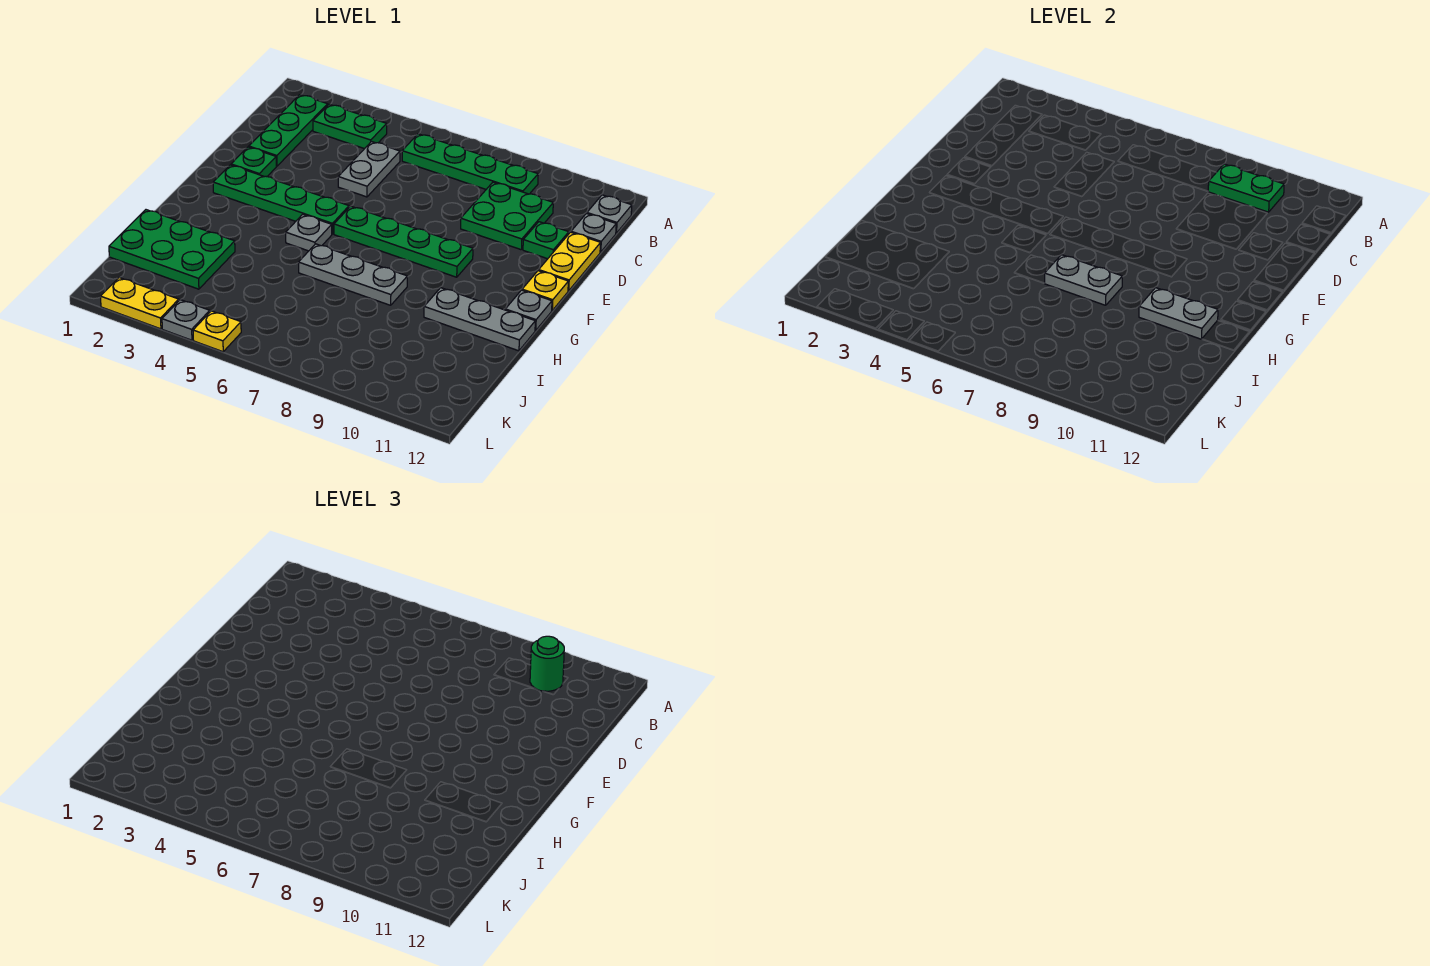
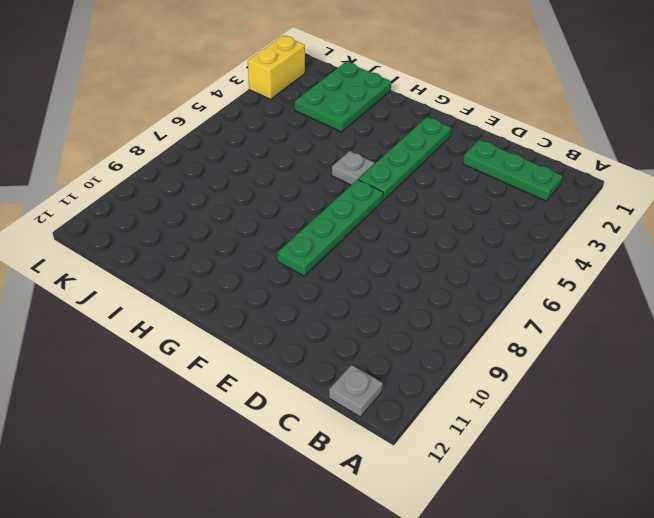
yellow brick L2:L3 level 1 -> yellow plate L2:L3 level 1
none -> green plate B3:B4 level 1
none -> green plate B6:B9 level 1
none -> grey plate C5:D5 level 1

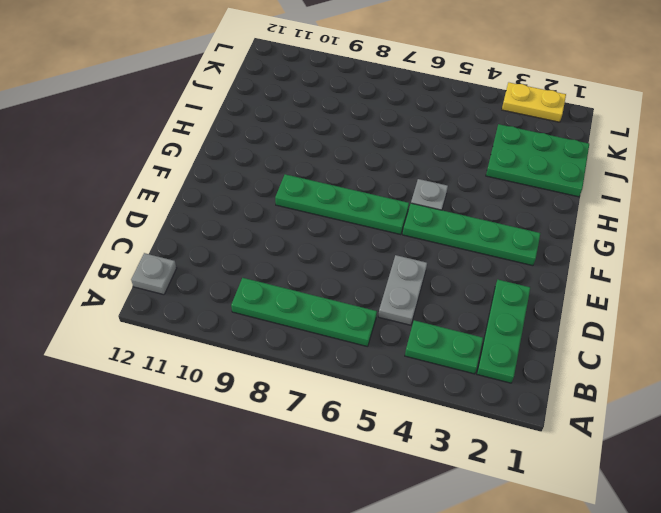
none -> green plate C9:D10 level 1
none -> grey plate C12 level 1
none -> green plate D11 level 1

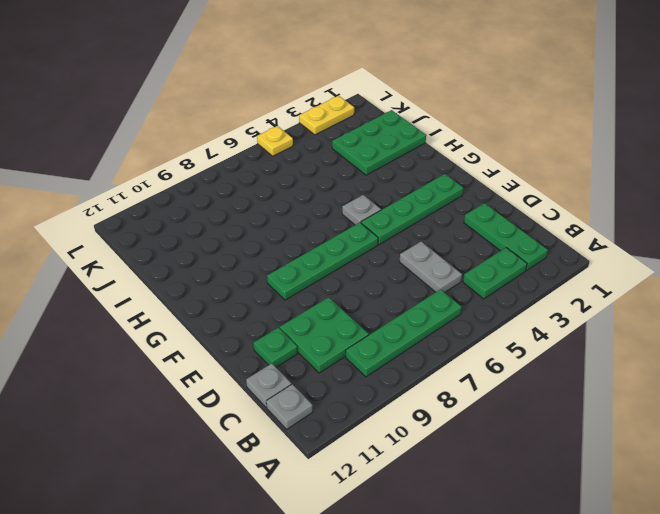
none -> yellow plate D12:E12 level 1
none -> green plate E2 level 1
none -> yellow plate F12 level 1

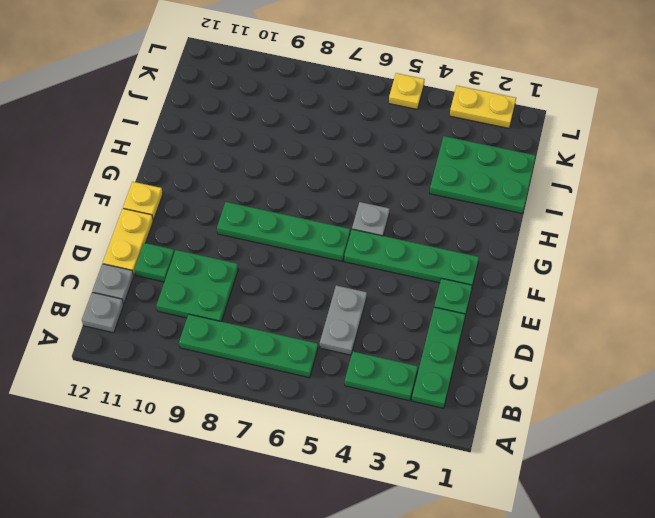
none -> grey plate G12 level 1
none -> grey plate H6:H8 level 1
none -> grey plate H10:H12 level 1

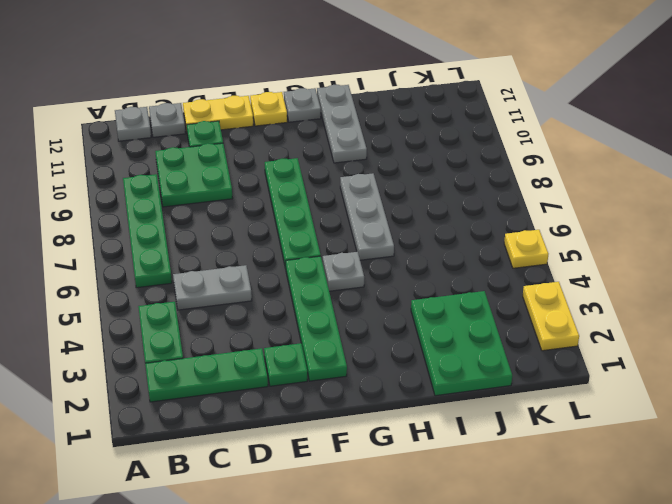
none -> grey plate L4 level 1
none -> green plate B9:B10 level 2
none -> grey plate H7:H8 level 2

